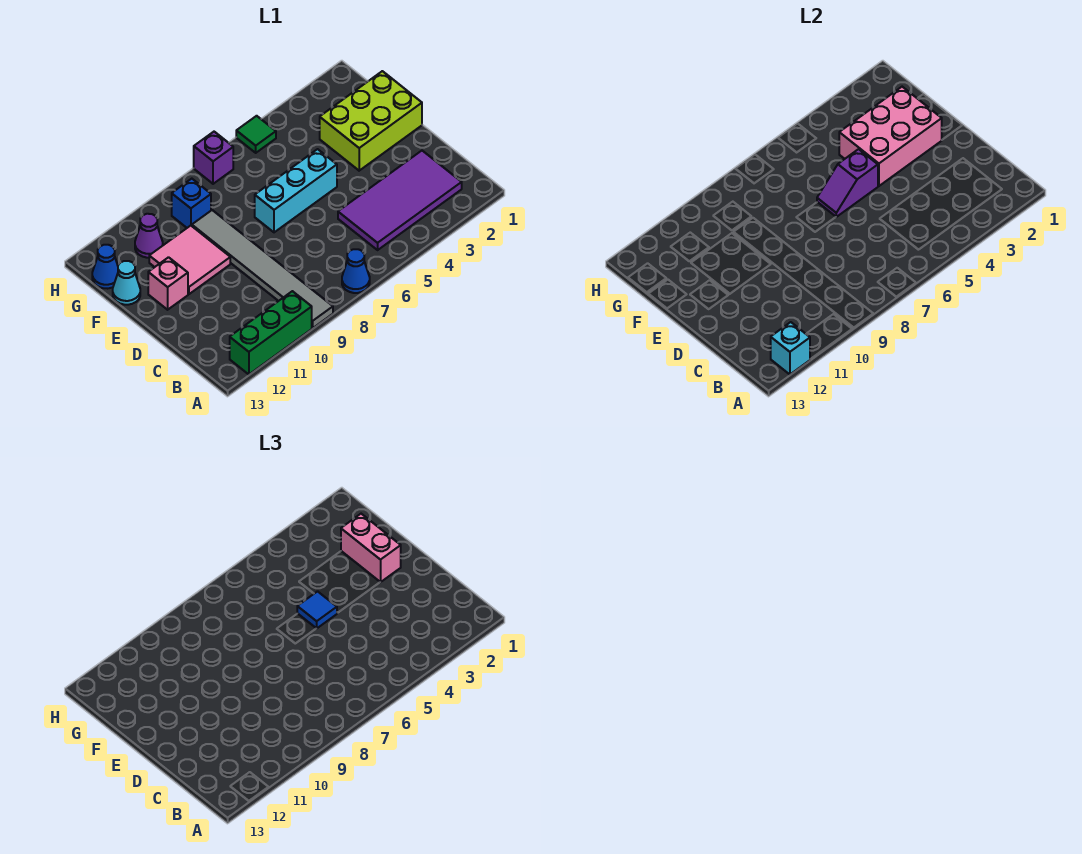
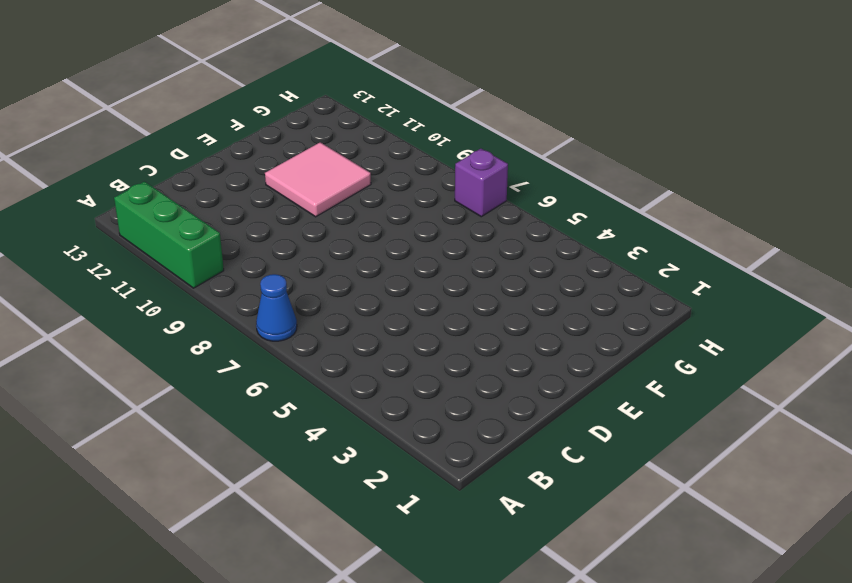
none -> grey tile A9:F9 level 1
none -> purple tile B2:C5 level 1
none -> lime brick E1:F3 level 1

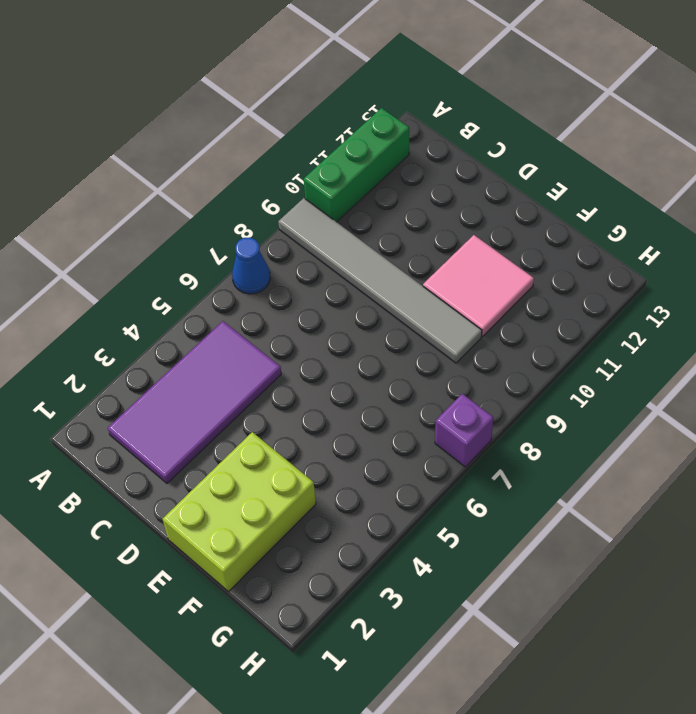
none -> cyan brick E5:E7 level 1
none -> pink brick E12 level 1
none -> cyan cone F13 level 1

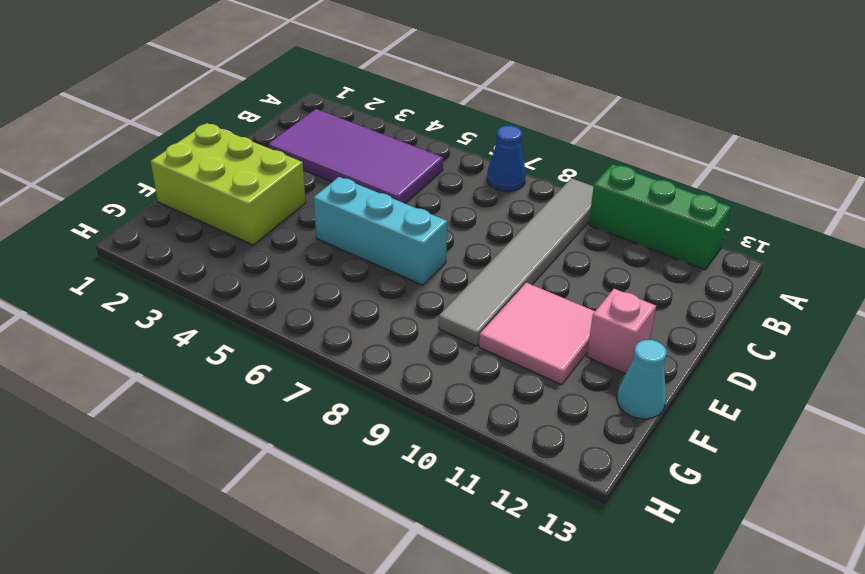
none -> blue brick G9 level 1
none -> purple cone G11 level 1
none -> blue cone G13 level 1

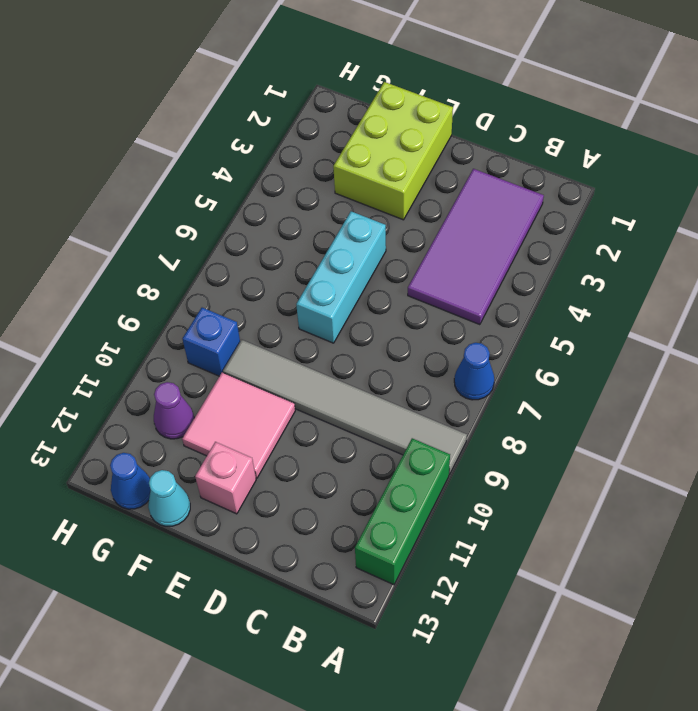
none -> green tile H5 level 1
none -> purple brick H7 level 1
none -> cyan brick A12 level 2

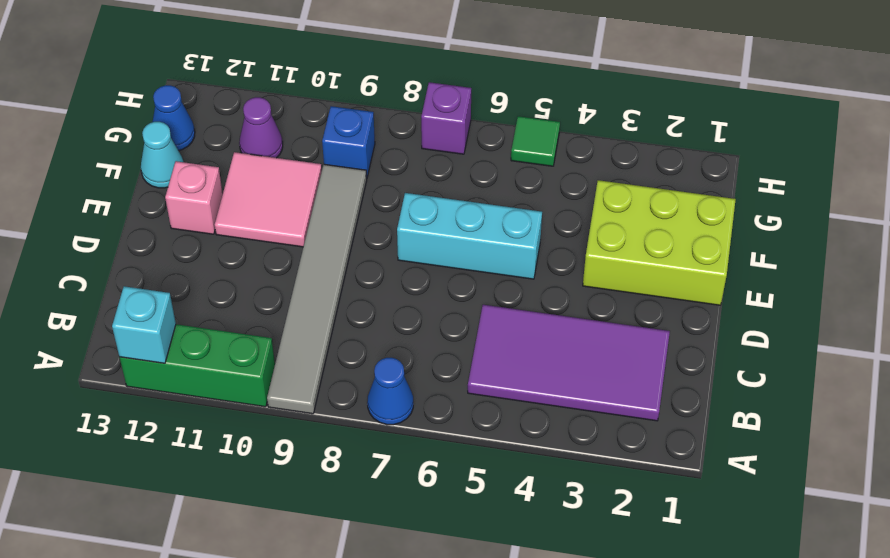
none -> pink brick E2:F4 level 2
none -> purple slope E5:E6 level 2 top 5
none -> pink brick E2:F2 level 3

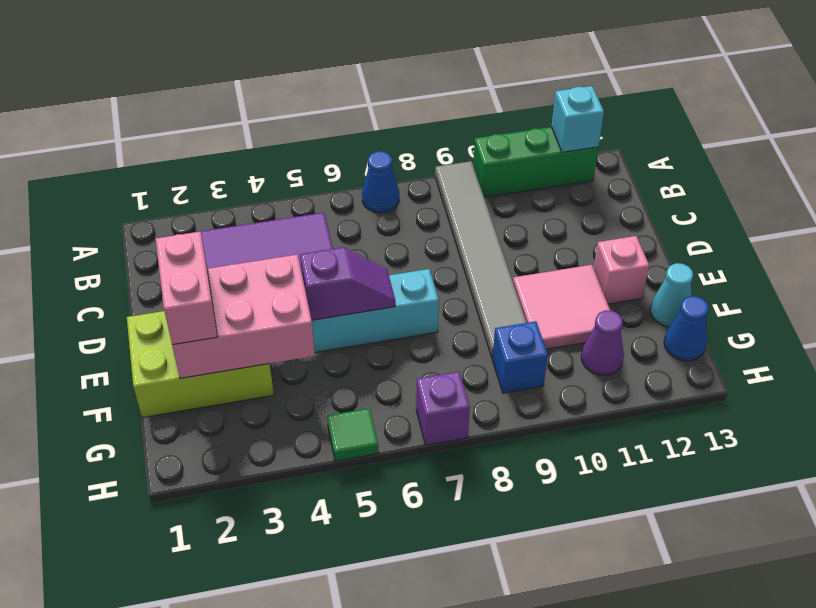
none -> blue tile E5 level 3

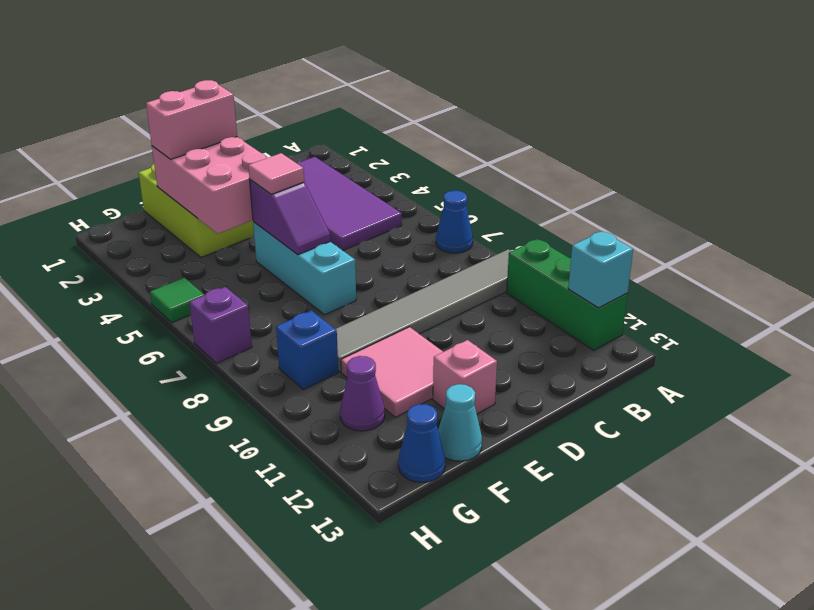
pink tile E5 level 3 -> blue tile E5 level 3

